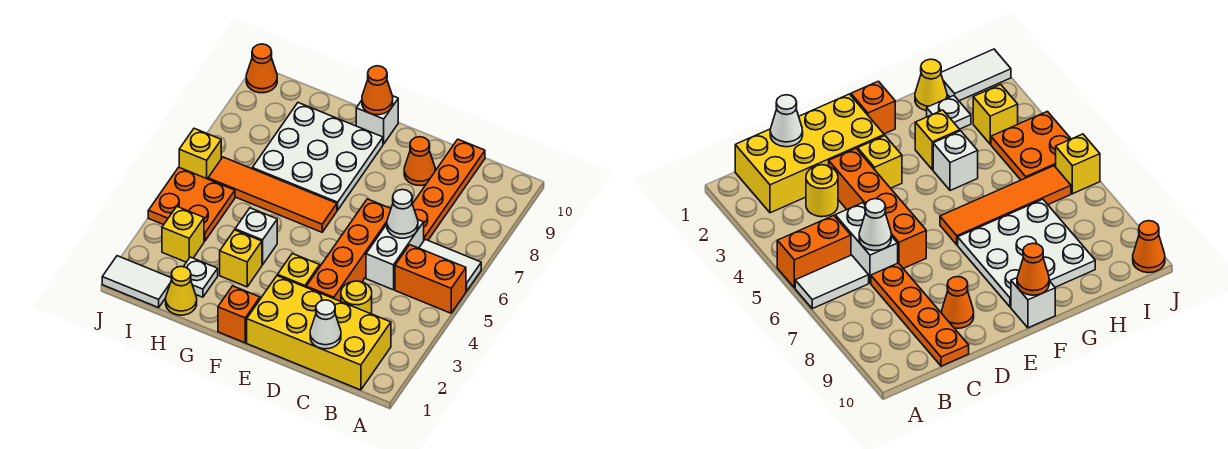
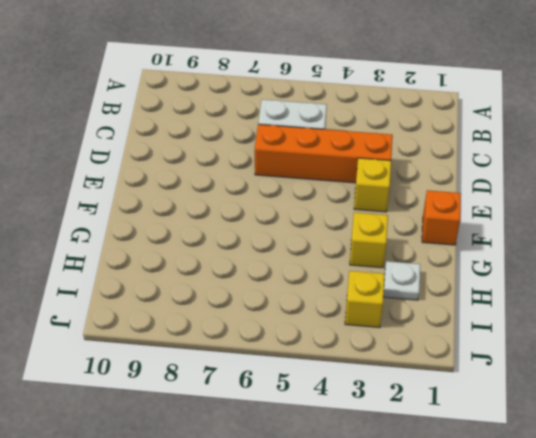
none -> orange brick A5:B5 level 1
none -> white tile A6:B6 level 1
none -> yellow brick B1:E2 level 1

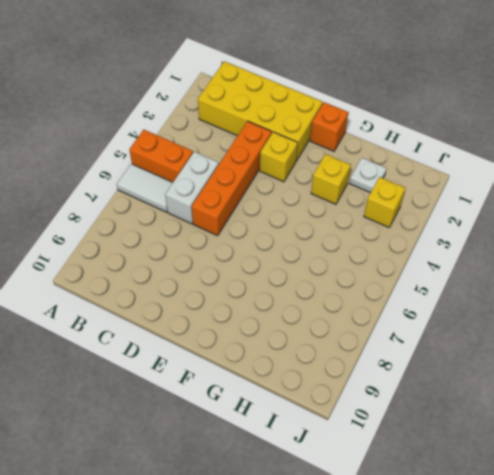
none -> yellow round brick C3 level 1
none -> orange plate C7:C10 level 1
none -> orange cone D9 level 1

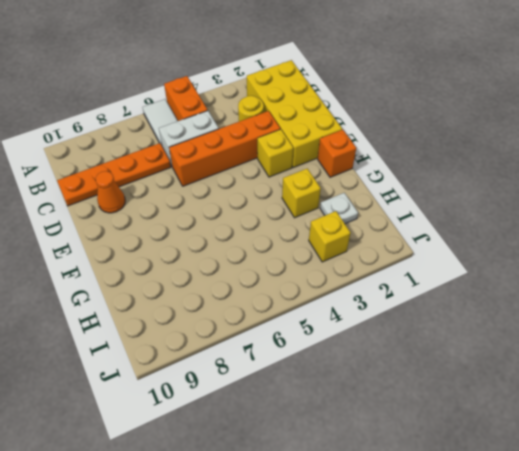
none -> orange tile F6:I6 level 1
none -> white plate F7:H9 level 1
none -> white brick F10 level 1

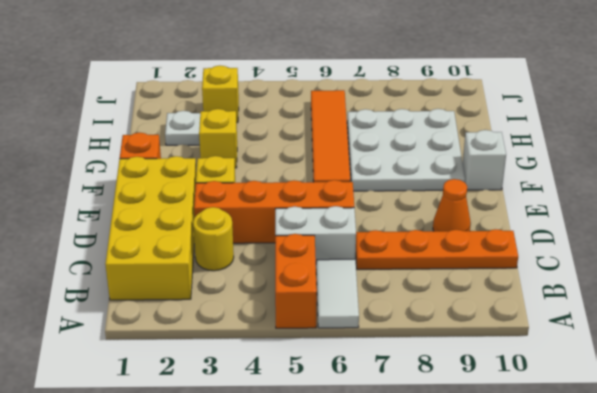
none -> white brick G4 level 1
none -> yellow cone H1 level 1
none -> white tile I1:J1 level 1

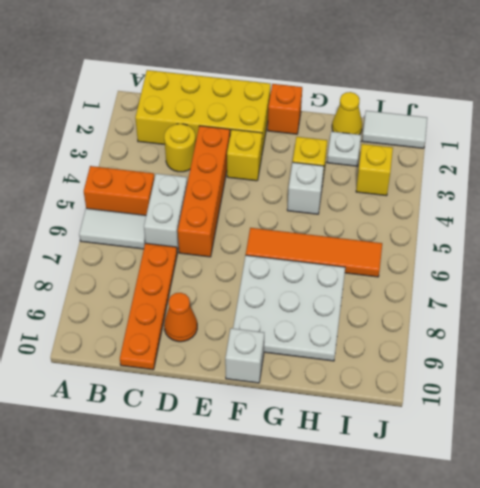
none -> orange plate I4:J5 level 1
none -> yellow brick J6 level 1
none -> orange cone J10 level 1

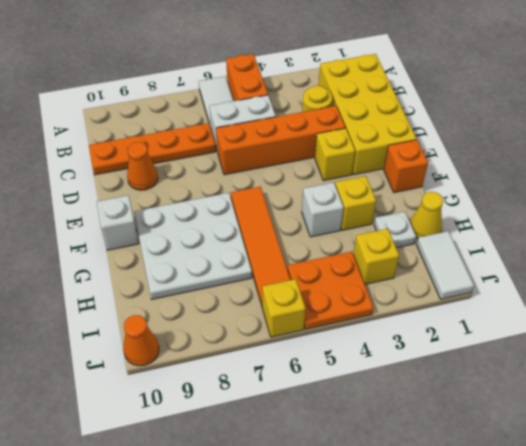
none -> white cone C1 level 2
none -> white cone C6 level 2
none -> orange cone F10 level 2

